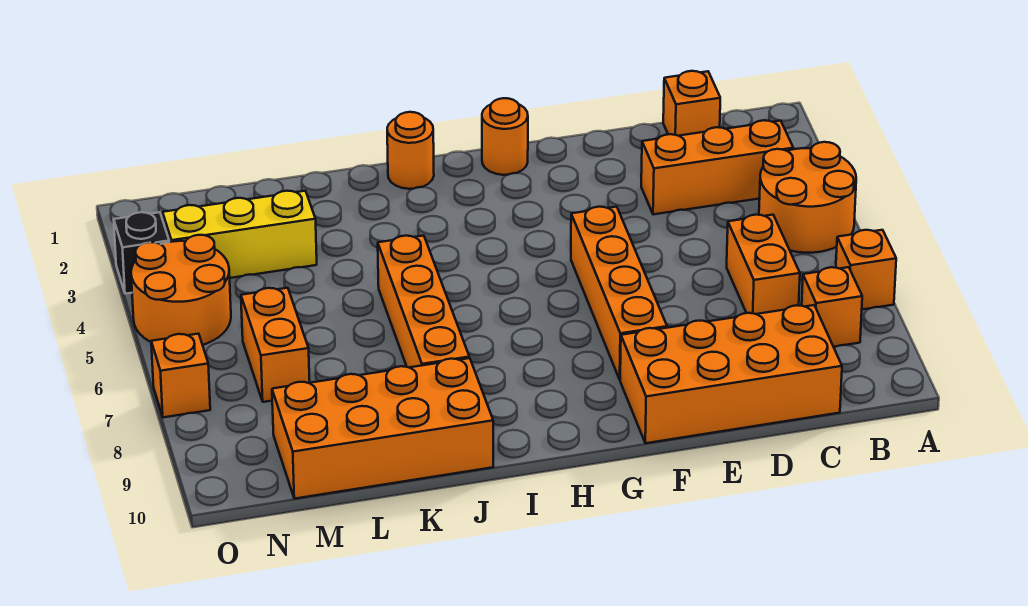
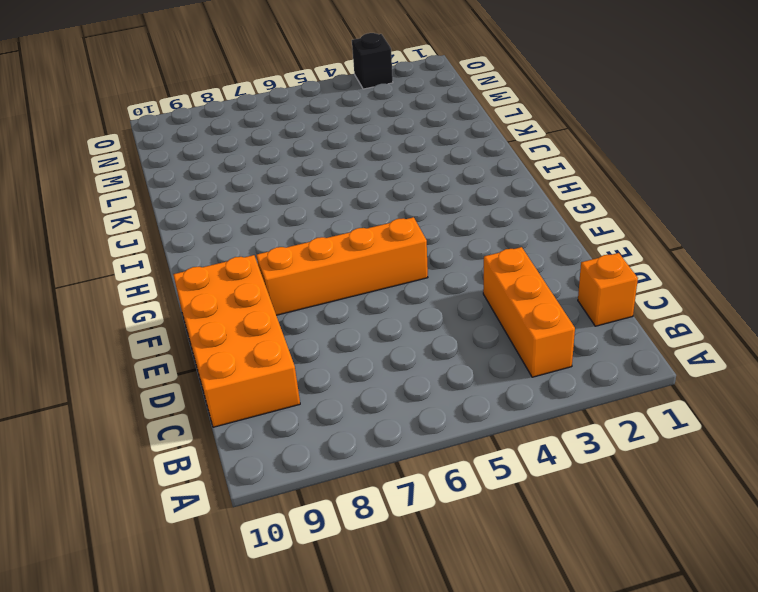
none -> orange round brick A4:B5 level 1
none -> orange brick A7 level 1
none -> orange brick B8 level 1

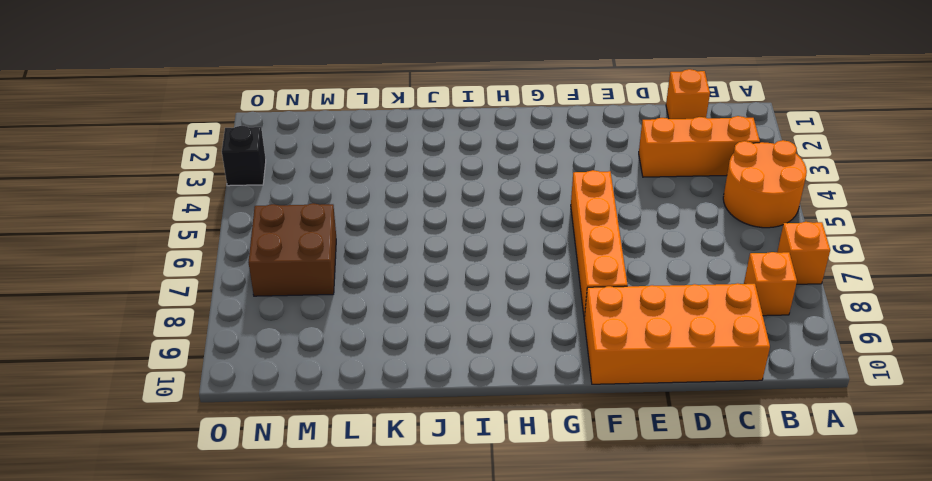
brown brick M6:N7 level 1 -> orange brick M6:M7 level 1
none -> orange brick C6:C7 level 1
none -> orange round brick G1 level 1
none -> orange round brick I1 level 1

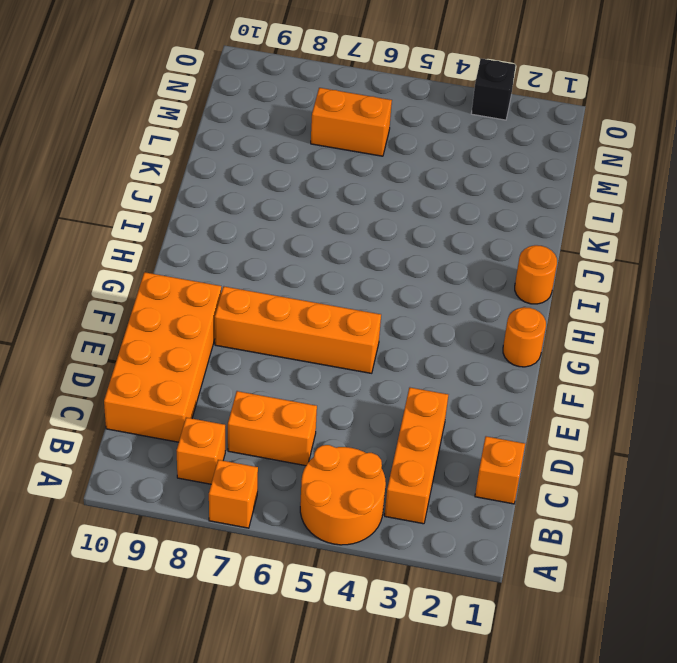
none -> orange brick J5:J8 level 1
none -> orange brick J9:M10 level 1
none -> yellow brick L3:N3 level 1

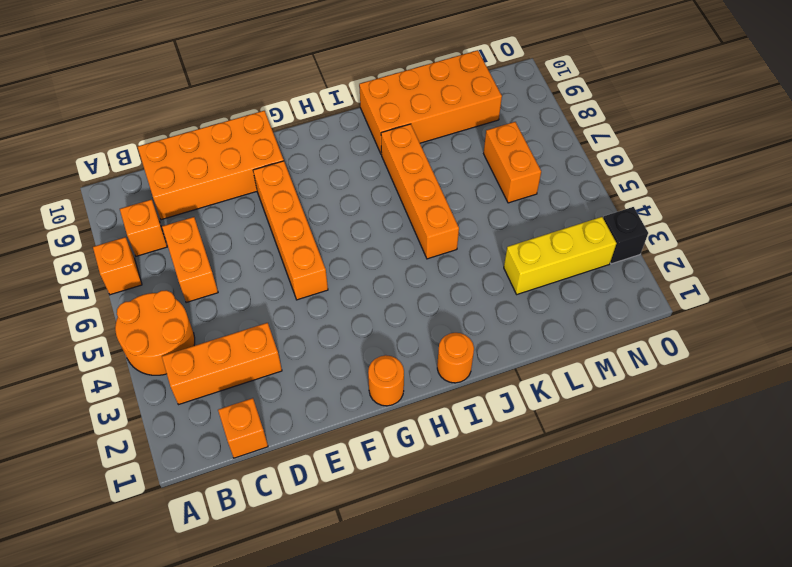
none -> orange round brick N4:O5 level 1
none -> orange brick O7 level 1

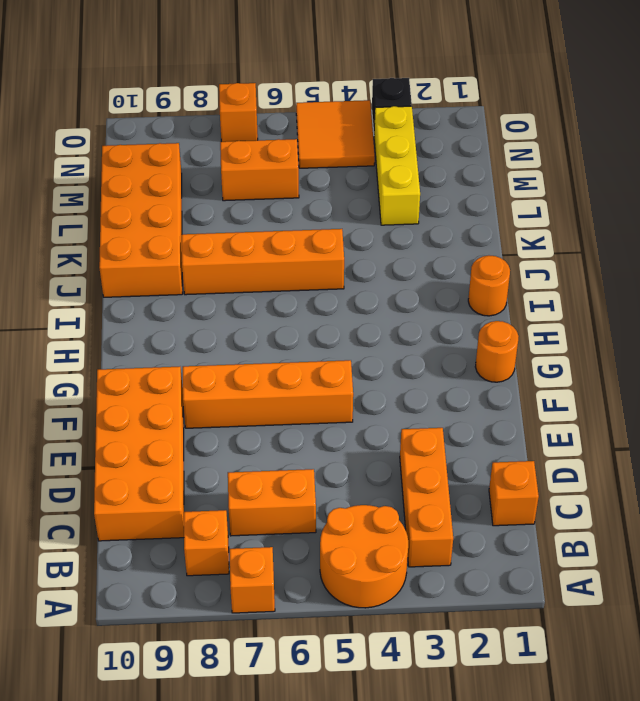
orange tile N4:O5 level 1 -> orange round brick N4:O5 level 1

